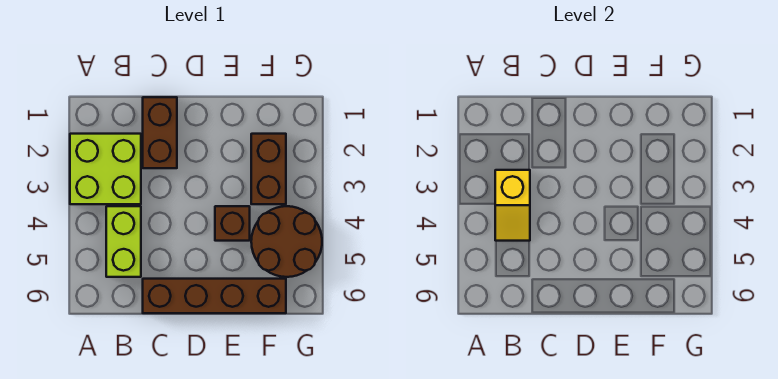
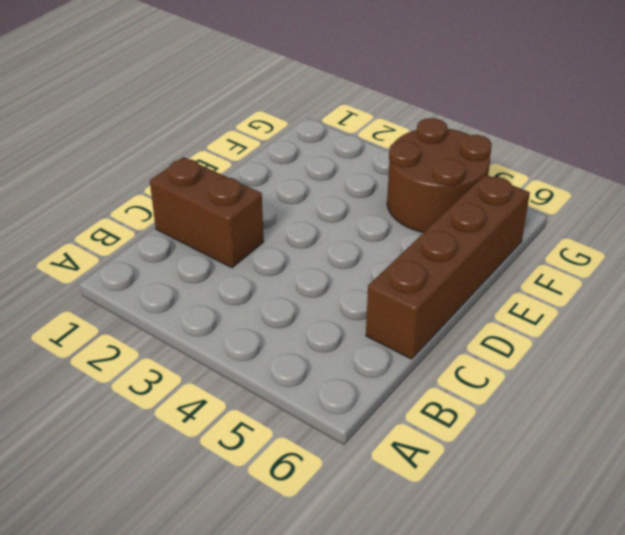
none -> lime brick A2:B3 level 1
none -> lime brick B4:B5 level 1

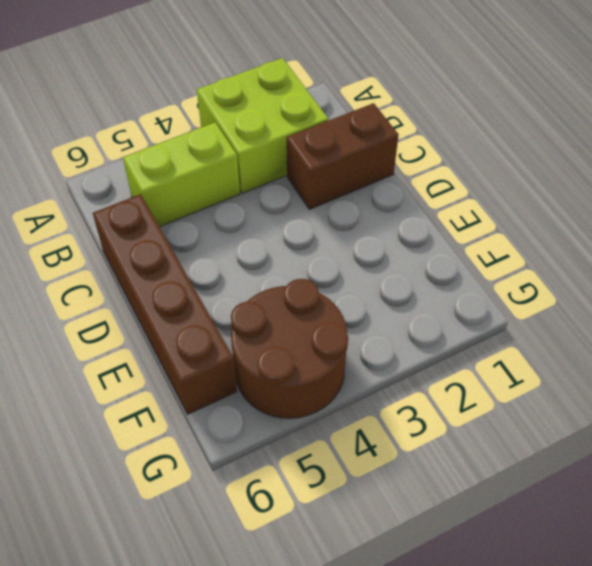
none -> brown brick E4 level 1
none -> brown brick F2:F3 level 1

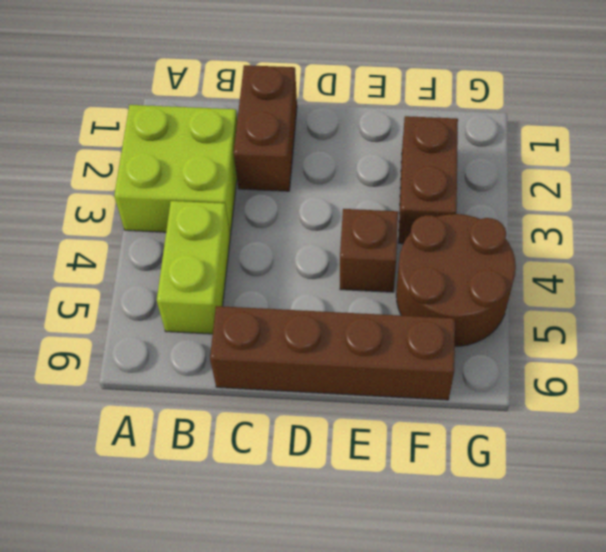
none -> yellow slope B3:B4 level 2 top 3

